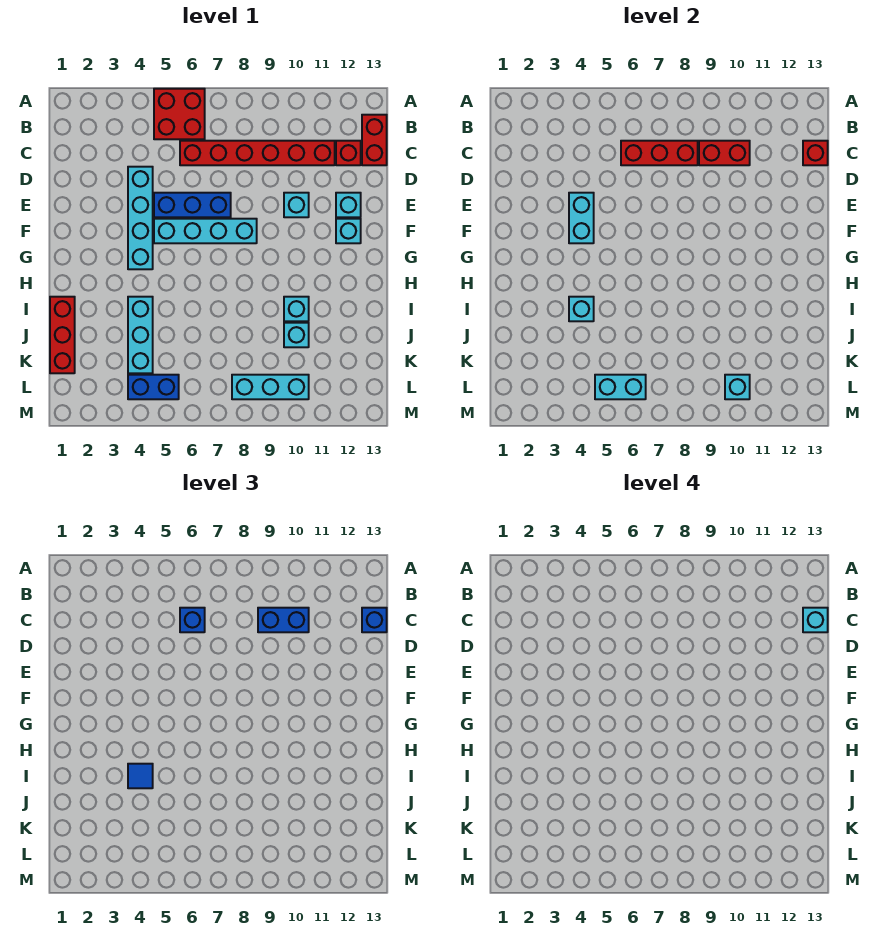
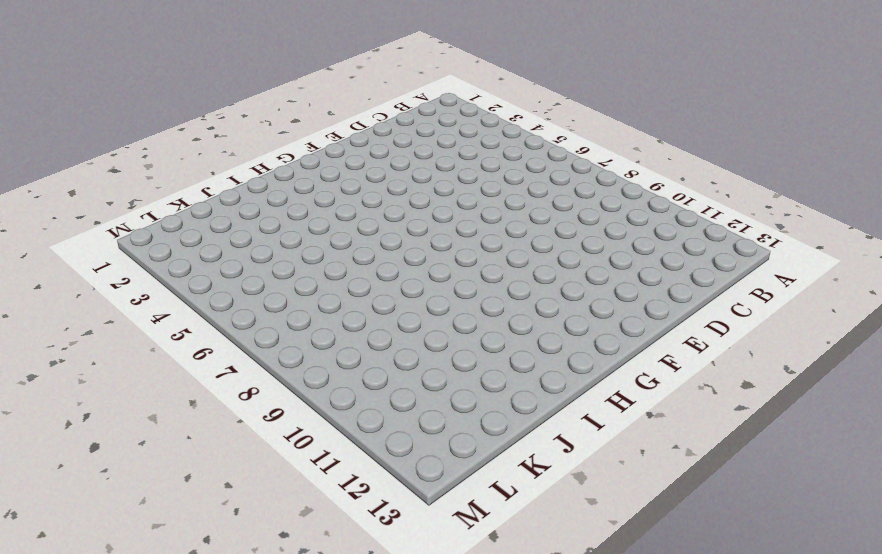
none -> red brick A5:B6 level 1
none -> red brick B13:C13 level 1
none -> red brick C6:C11 level 1

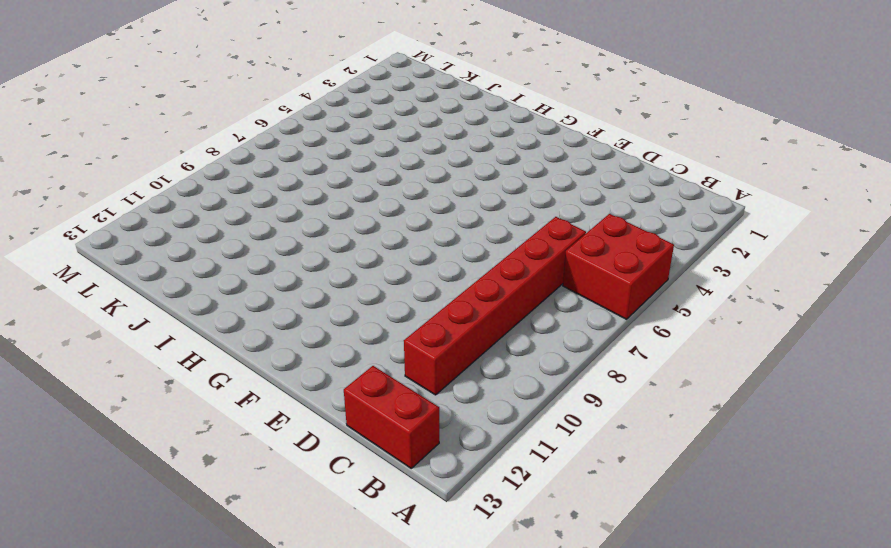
none -> red brick C12 level 1
none -> cyan brick D4:G4 level 1
none -> blue brick E5:E7 level 1

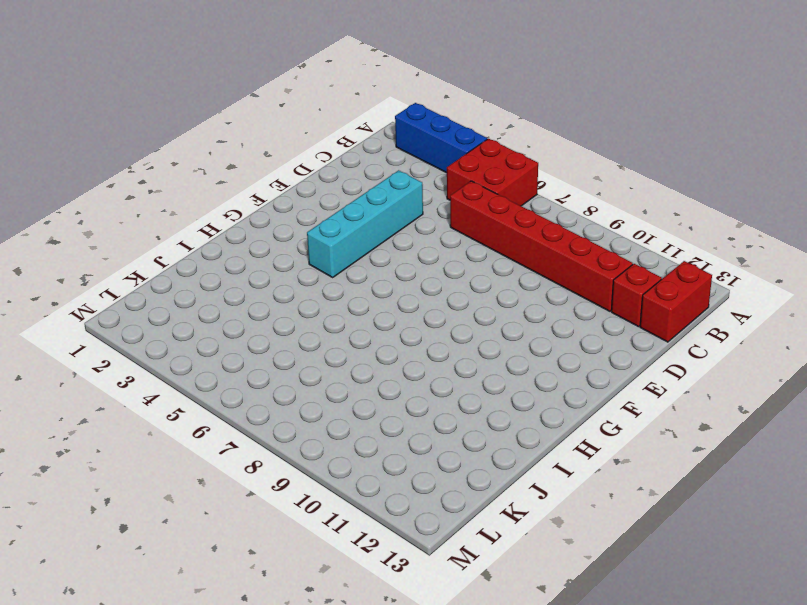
blue brick A2:A4 level 1 -> blue brick E5:E7 level 1
none -> cyan brick E10 level 1
none -> cyan brick E12 level 1
none -> cyan brick F5:F8 level 1

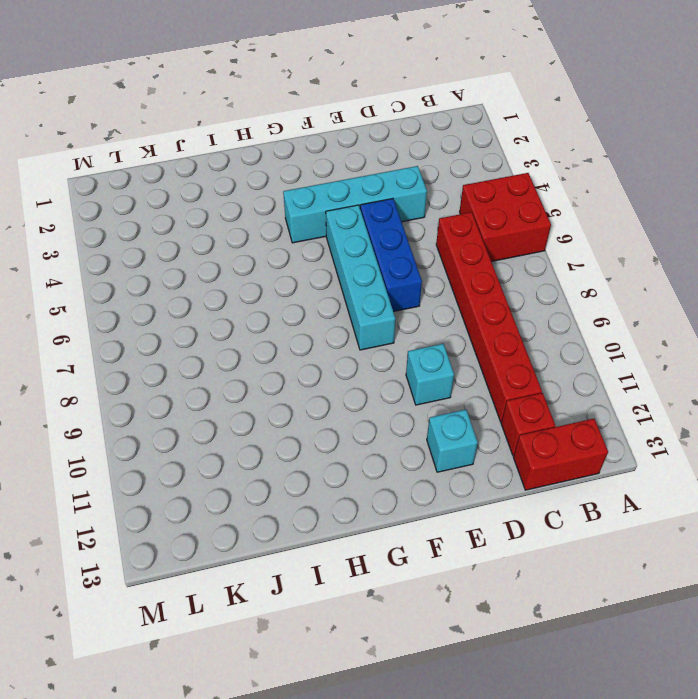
none -> cyan brick F12 level 1
none -> red brick I1:K1 level 1
none -> cyan brick I4:K4 level 1

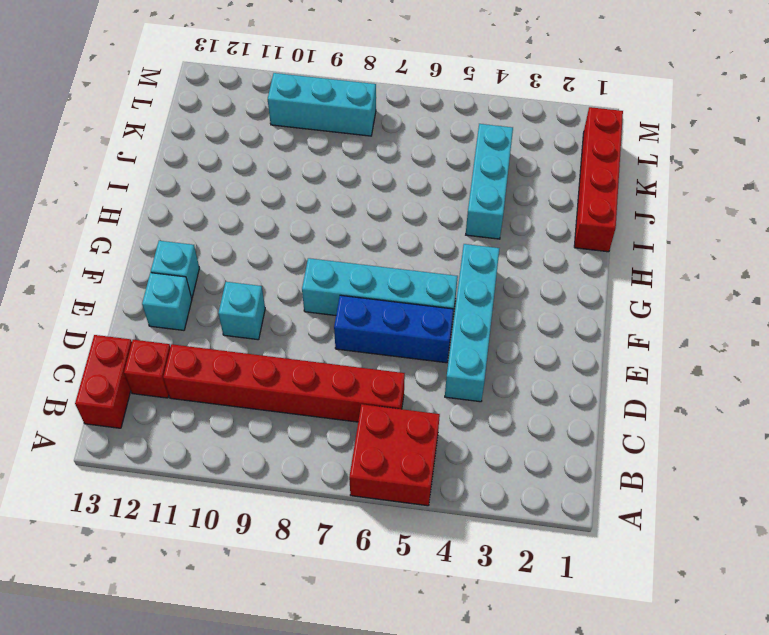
red brick I1:L1 level 1 -> red brick I1:K1 level 1
none -> cyan brick I10 level 1
none -> cyan brick J10 level 1
none -> blue brick L4:L5 level 1

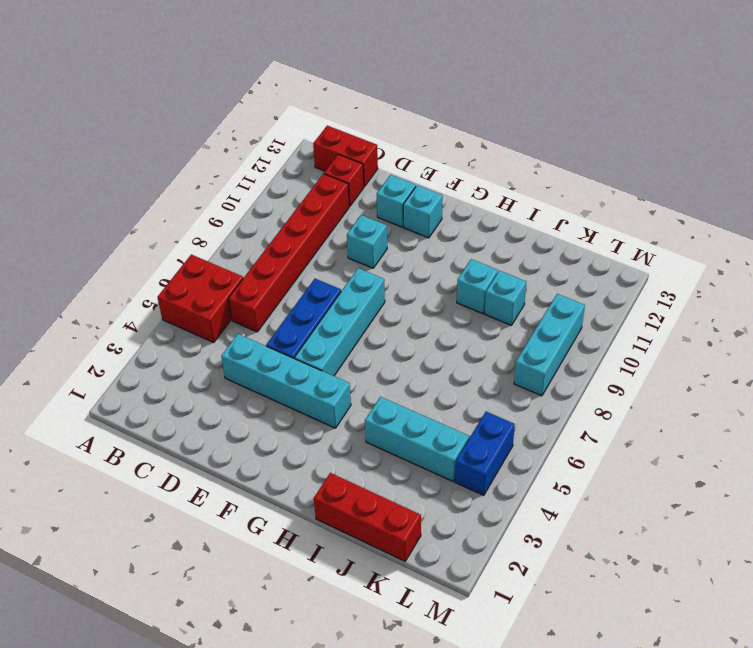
none -> red brick C6:C8 level 2
none -> red brick C9:C10 level 2
none -> red brick C13 level 2

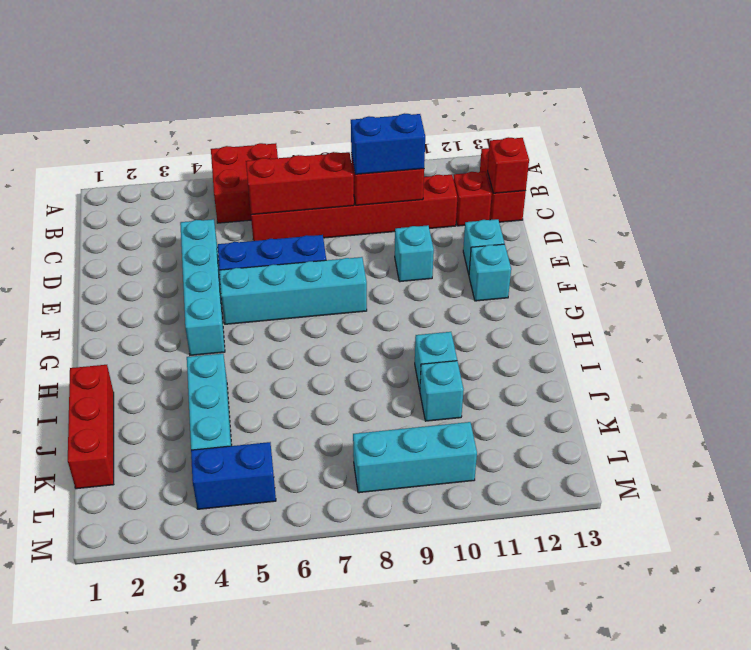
none -> cyan brick E4:F4 level 2
none -> cyan brick I4 level 2
none -> cyan brick L5:L6 level 2

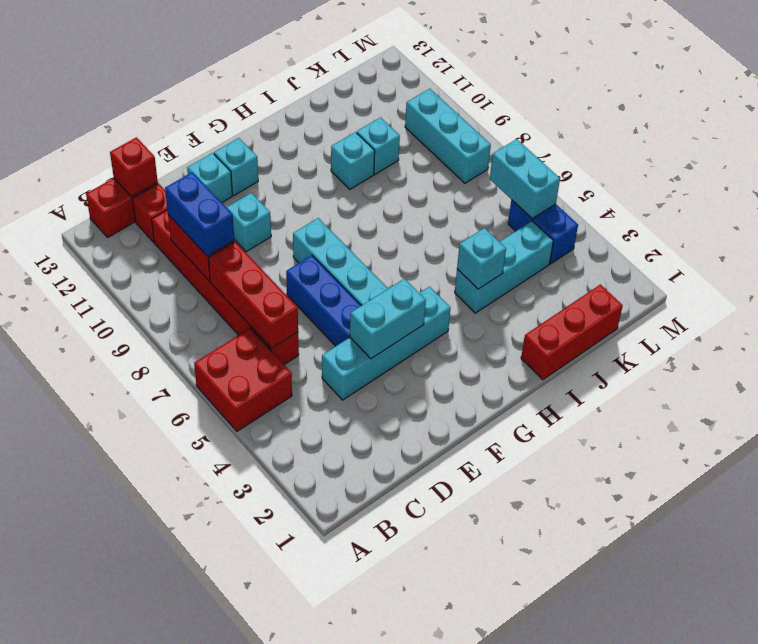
none -> cyan brick L10 level 2
none -> blue brick C6 level 3
none -> blue brick C13 level 3

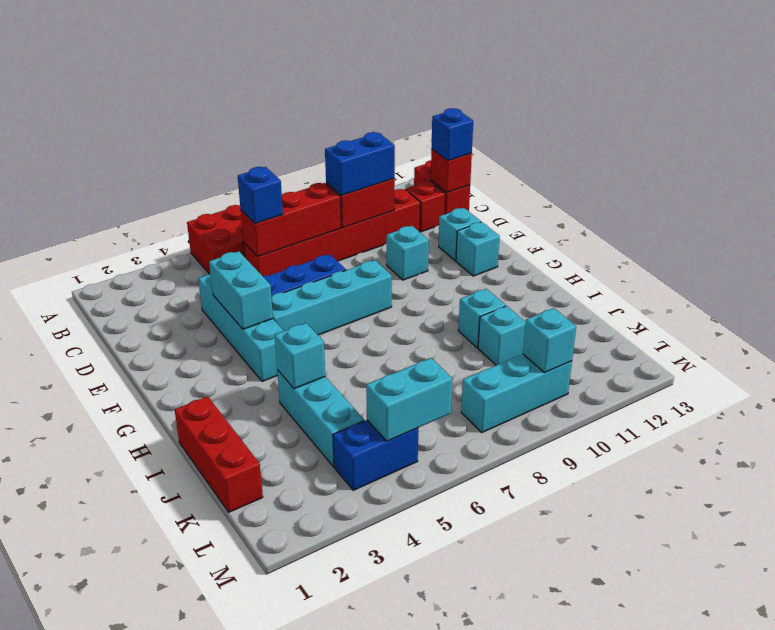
none -> blue tile I4 level 3
none -> cyan brick C13 level 4

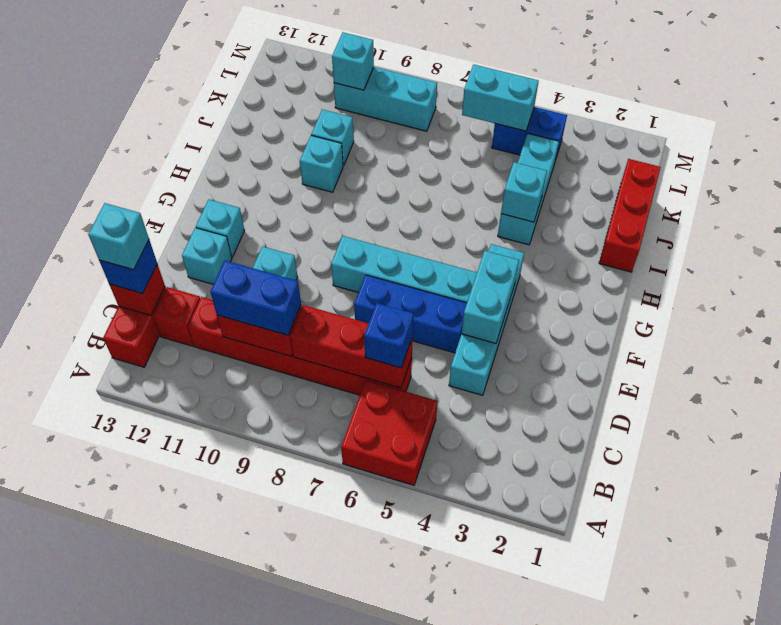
none -> blue tile I4 level 3

